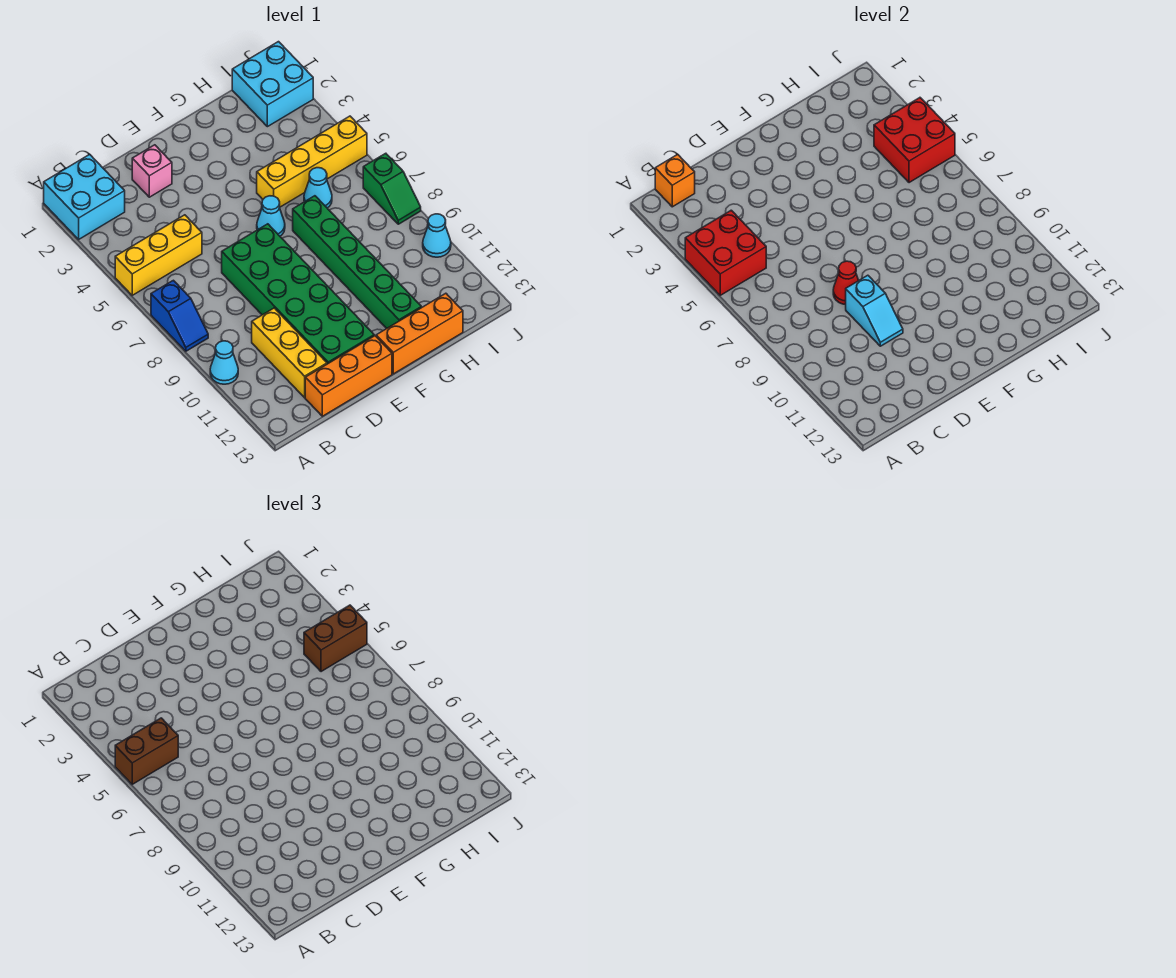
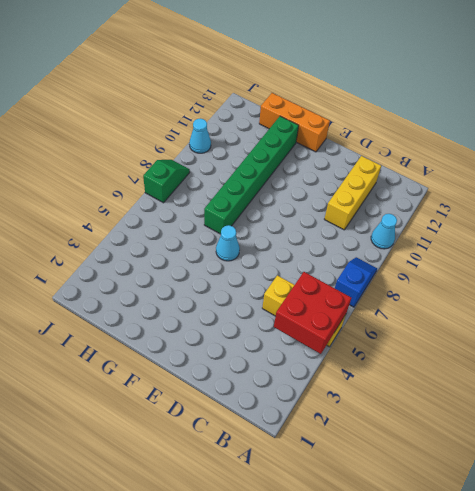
none -> cyan brick A1:B2 level 1
none -> orange brick C13:E13 level 1
none -> pink brick D2 level 1

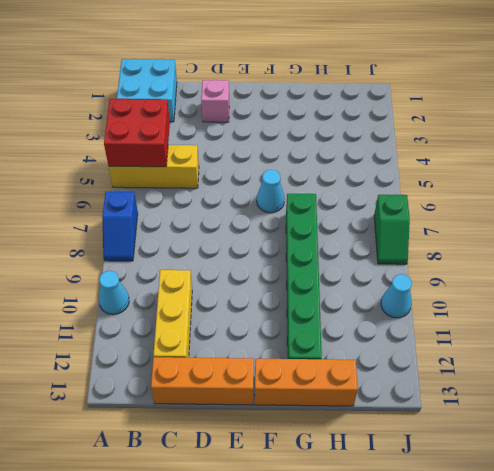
none -> green brick D7:E12 level 1
none -> yellow brick G5:J5 level 1
none -> cyan cone H6 level 1

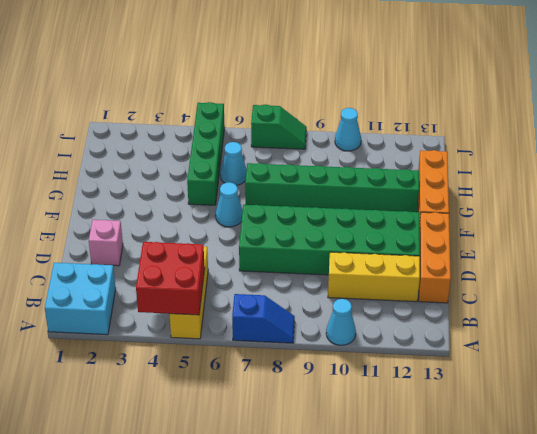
green brick G5:J5 level 1 -> yellow brick G5:J5 level 1
none -> cyan brick I1:J2 level 1
none -> orange brick B1 level 2
none -> red cone D8 level 2

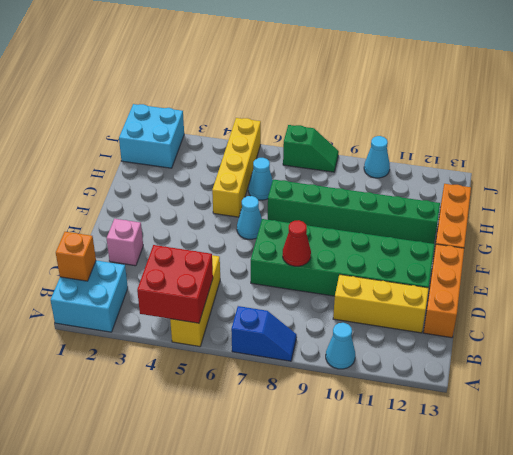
none -> cyan slope D9:D10 level 2 top 9
none -> red brick I4:J5 level 2
none -> brown brick A5:B5 level 3

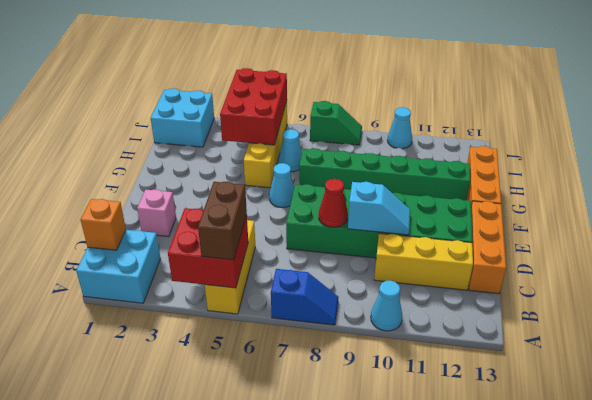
red brick H4:J5 level 2 -> red brick I4:J5 level 2
none -> brown brick I5:J5 level 3

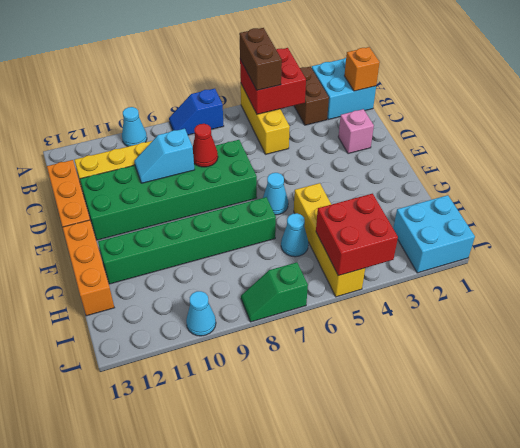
brown brick A3:B3 level 1 -> brown brick I5:J5 level 3

